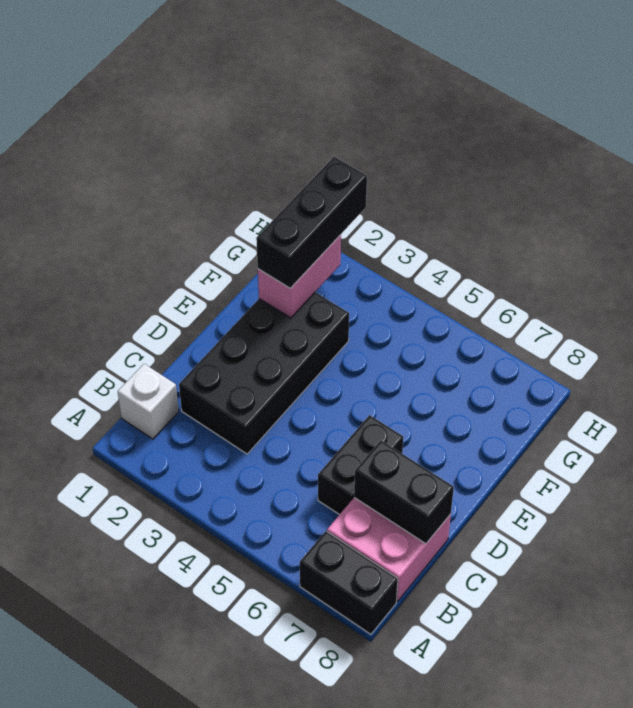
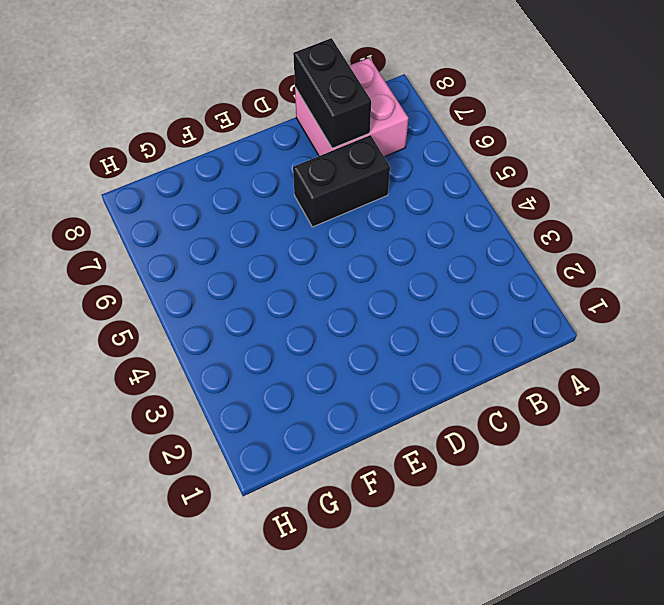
none -> black brick A7:A8 level 1
none -> white brick B1 level 1

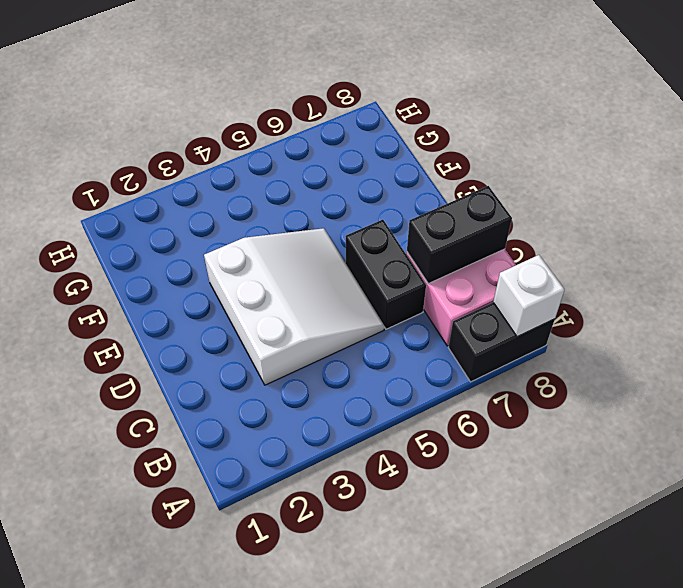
white brick A8 level 2 -> white brick B1 level 1
white slope C3:E5 level 1 top 3 -> black brick C2:F3 level 1
none -> pink brick F2:G2 level 2
none -> black brick F2:H2 level 3

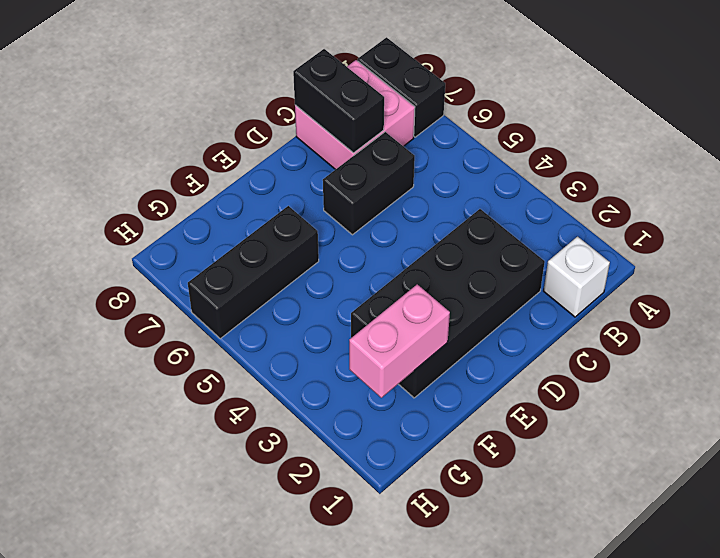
black brick F6:H6 level 1 -> black brick F2:H2 level 3

